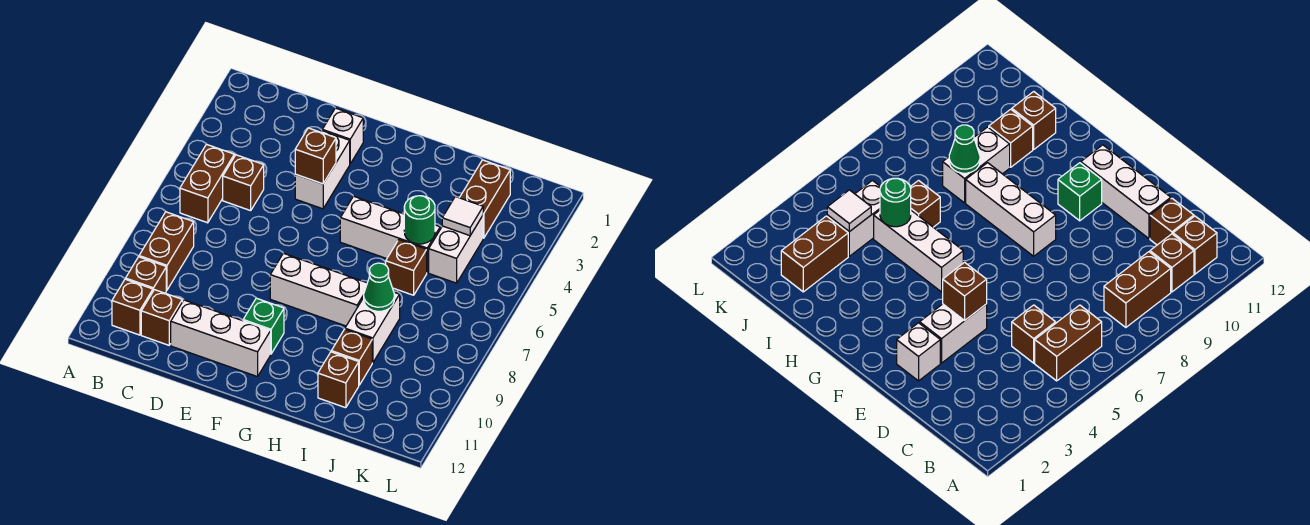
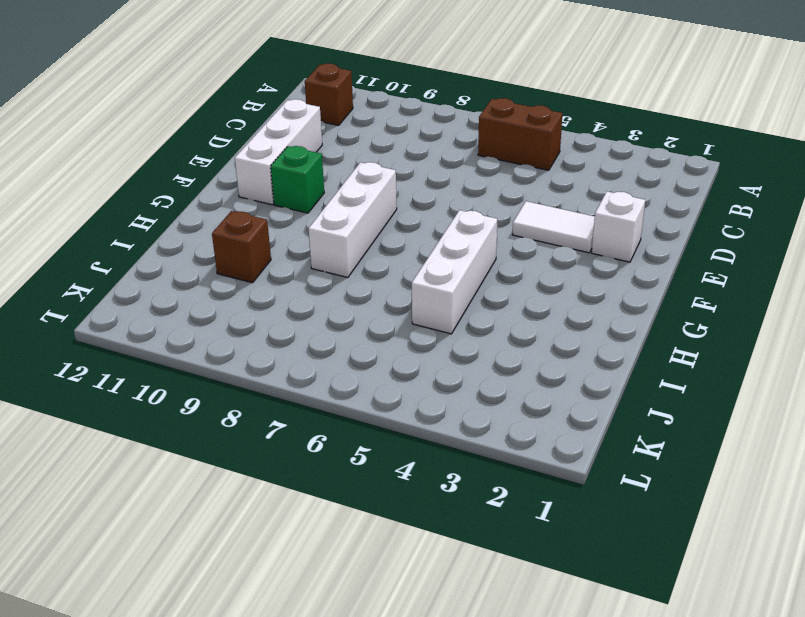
white tile E3:E4 level 1 -> white brick E3:E4 level 1
none -> brown brick B8:B9 level 1
none -> brown brick B10 level 1
none -> brown brick C5 level 1

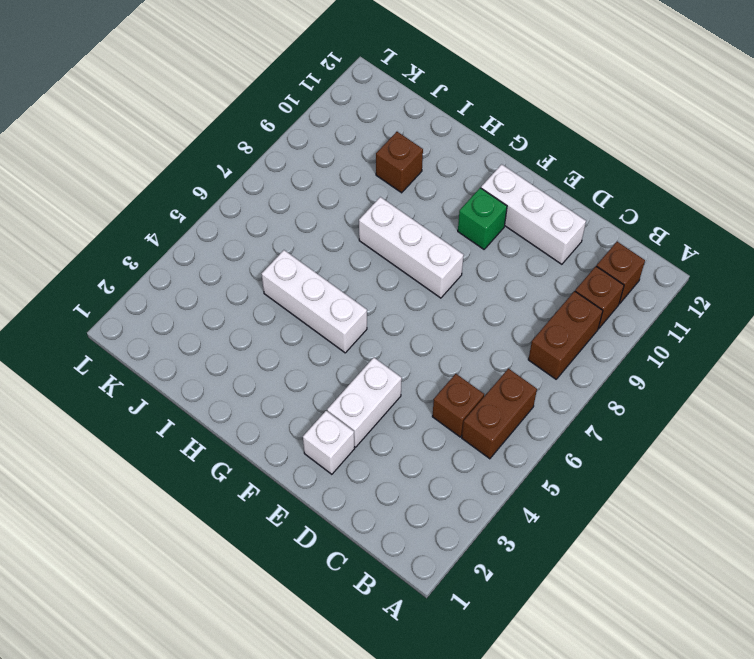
none -> brown brick C11 level 1
none -> brown brick I6 level 1
none -> white brick I8:I9 level 1

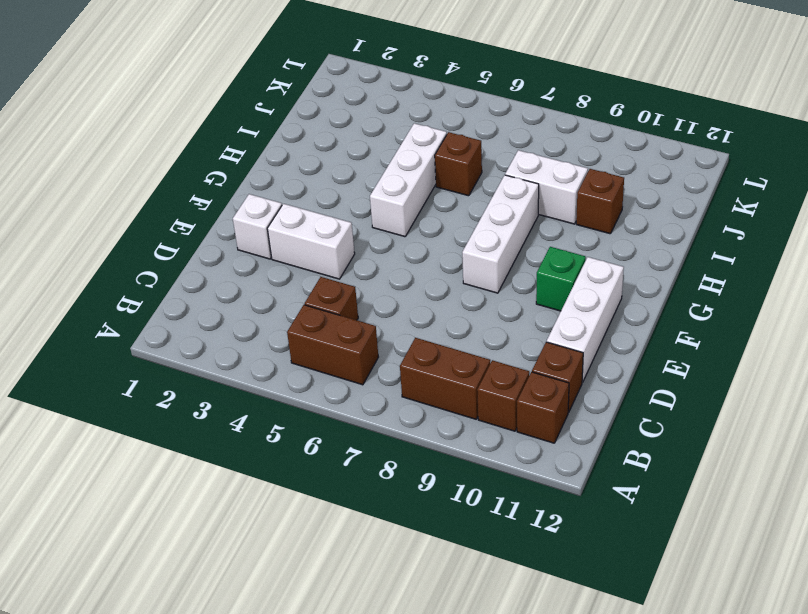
none -> brown brick I11 level 1
none -> brown brick J2:J3 level 1
none -> white brick J4:J5 level 1

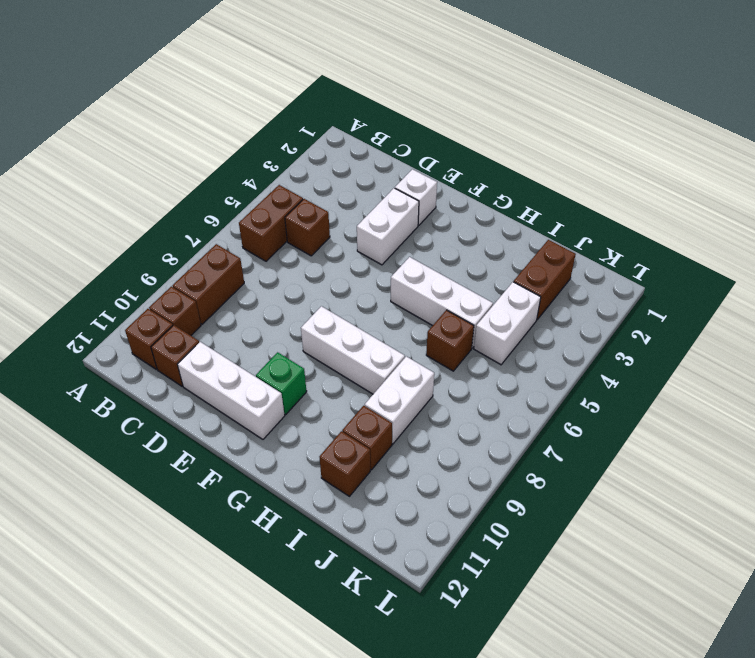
none -> brown brick E4 level 2
none -> green round brick I5 level 2
none -> green cone I8 level 2

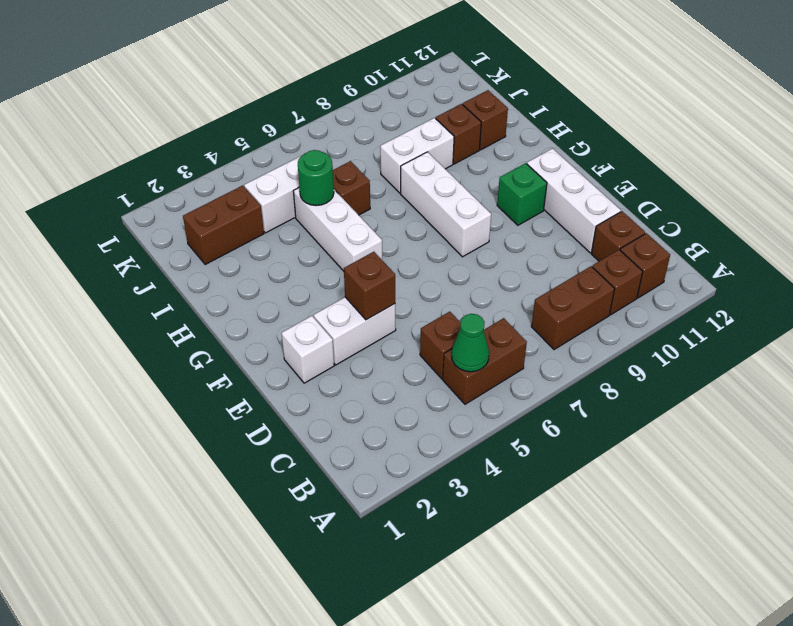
green cone B5 level 2 -> green cone I8 level 2
none -> white tile J4 level 2

